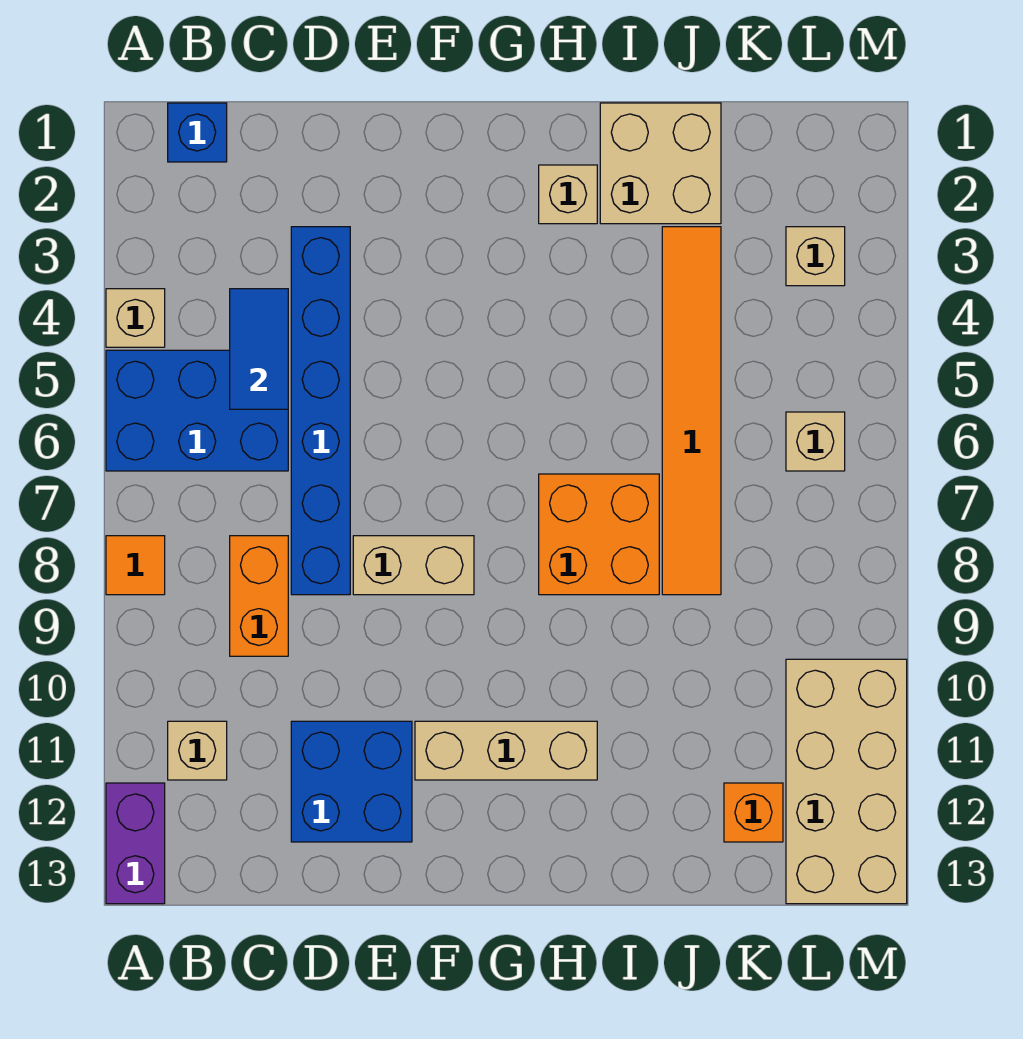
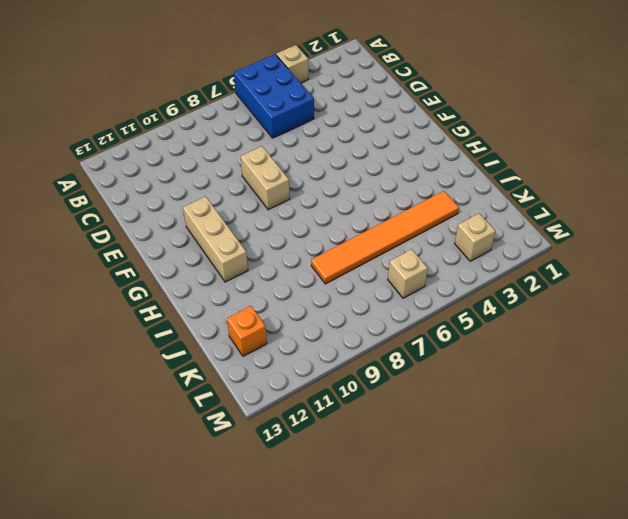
none -> orange tile A8 level 1
none -> purple brick A12:A13 level 1
none -> blue brick B1 level 1

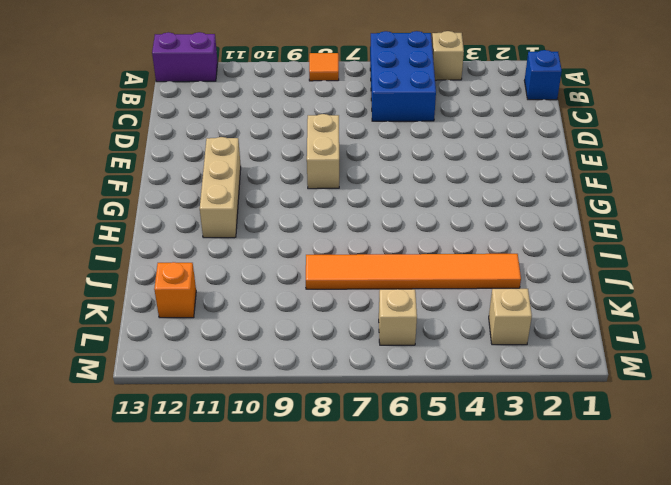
none -> tan brick B11 level 1
none -> orange brick C8:C9 level 1
none -> blue brick D3:D8 level 1

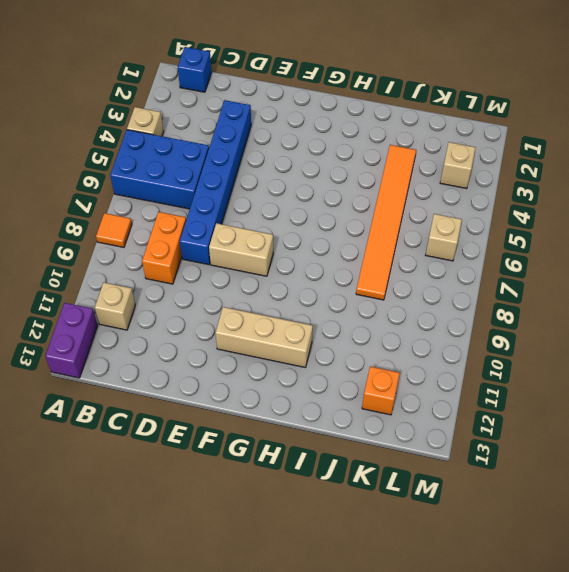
none -> blue brick D11:E12 level 1
none -> tan brick H2 level 1
none -> orange brick H7:I8 level 1

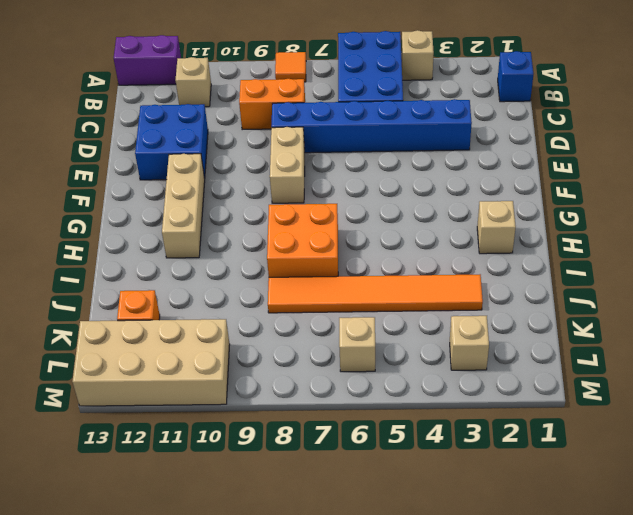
none -> tan brick I1:J2 level 1
none -> blue tile C4:C5 level 2

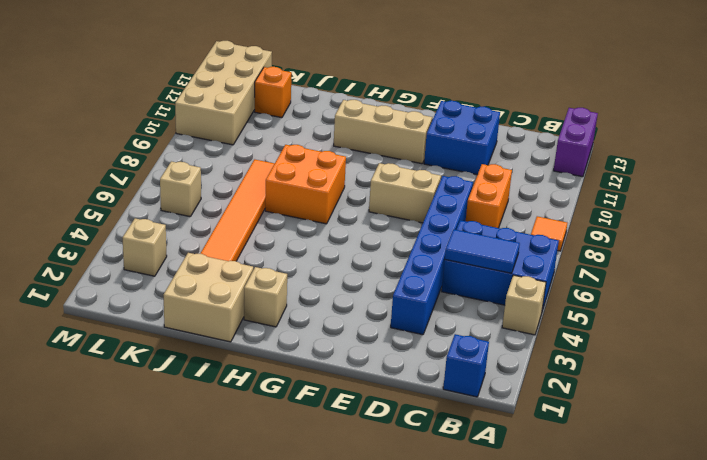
blue tile B5:C5 level 2 -> blue tile C4:C5 level 2
none -> tan brick B11 level 1

